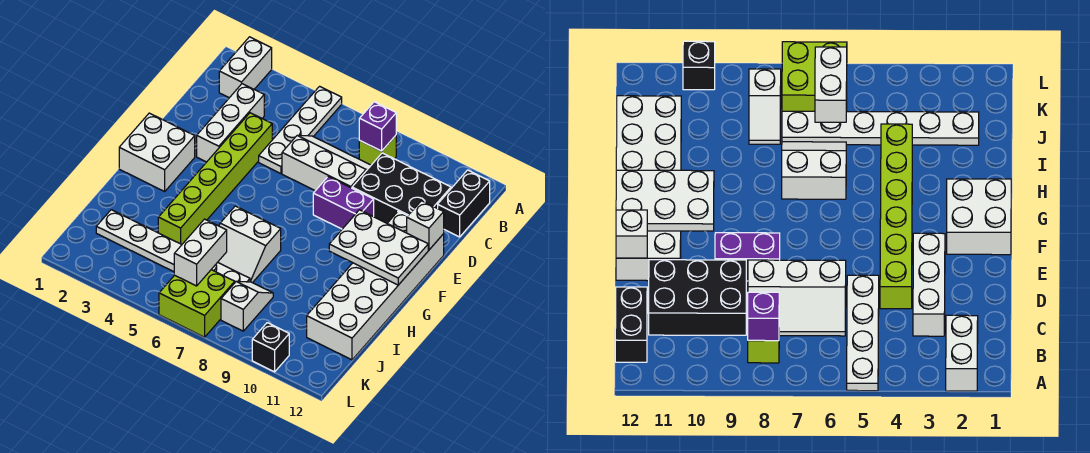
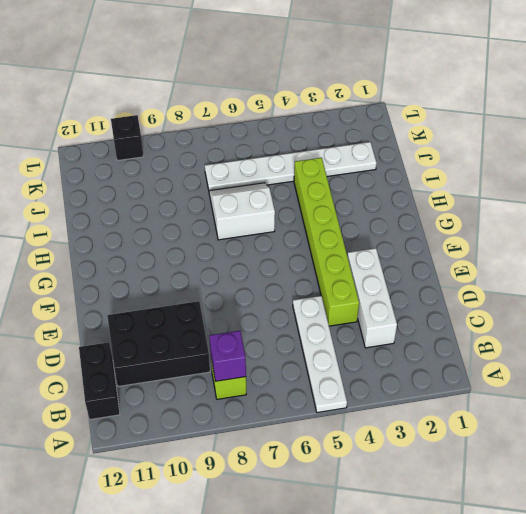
none -> white brick A2:B2 level 1
none -> white slope C6:D8 level 1 top D
none -> purple brick E8:E9 level 1

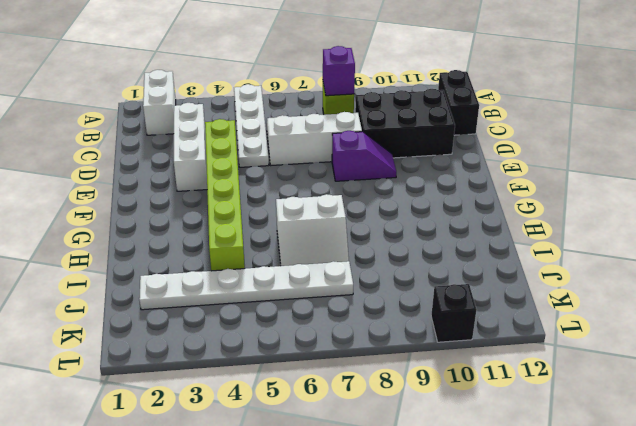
purple slope E8:E9 level 1 top 8 -> purple brick E8:E9 level 1
none -> white brick E11:J12 level 1
none -> white brick F1:G2 level 1
none -> white slope J8:K8 level 1 top K

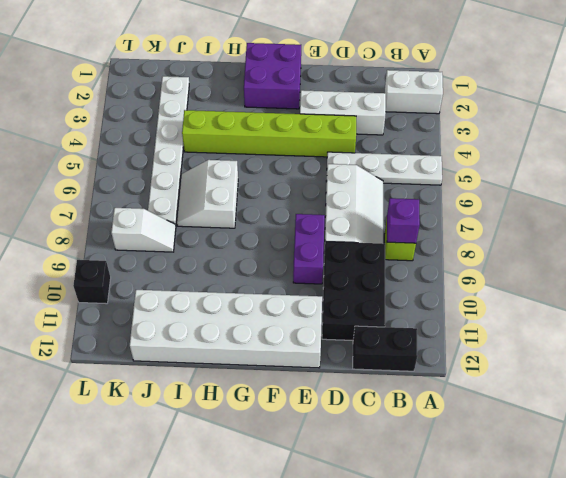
purple brick F1:G2 level 1 -> white brick F1:G2 level 1
none -> lime brick K6:L7 level 1
none -> white brick E12 level 2
none -> white plate F10:G12 level 2

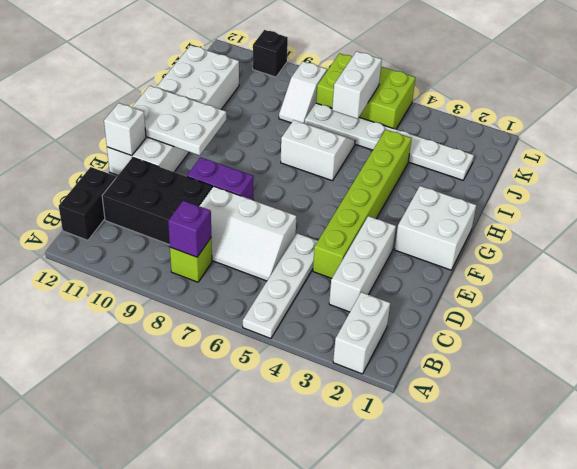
lime brick K5:L7 level 1 -> lime brick K6:L7 level 1

